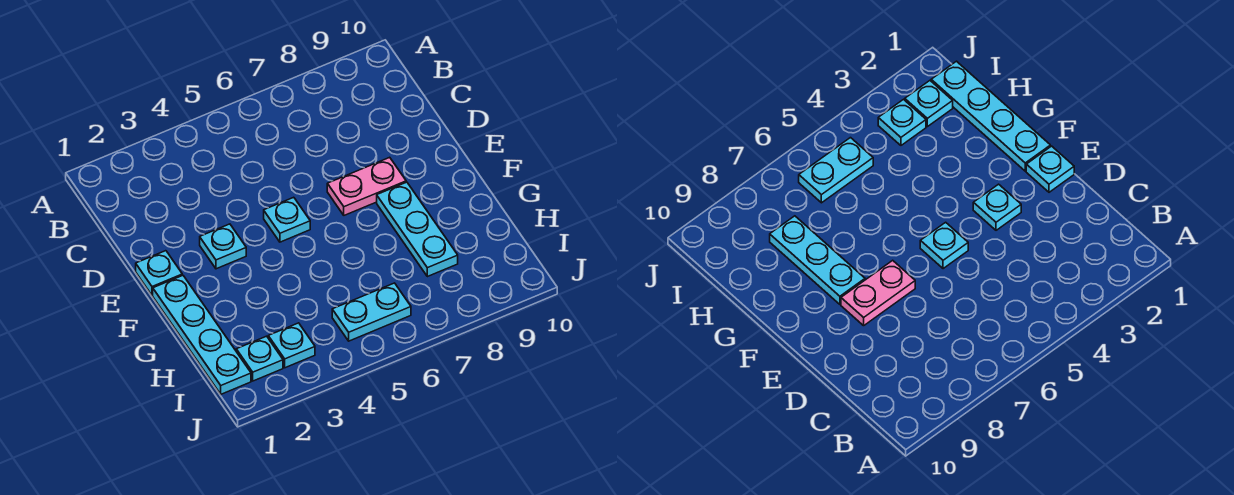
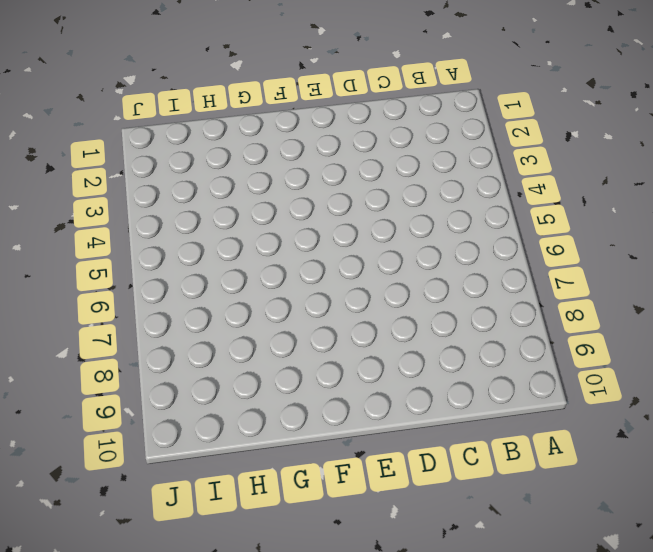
none -> cyan plate E1 level 1
none -> cyan plate E3 level 1

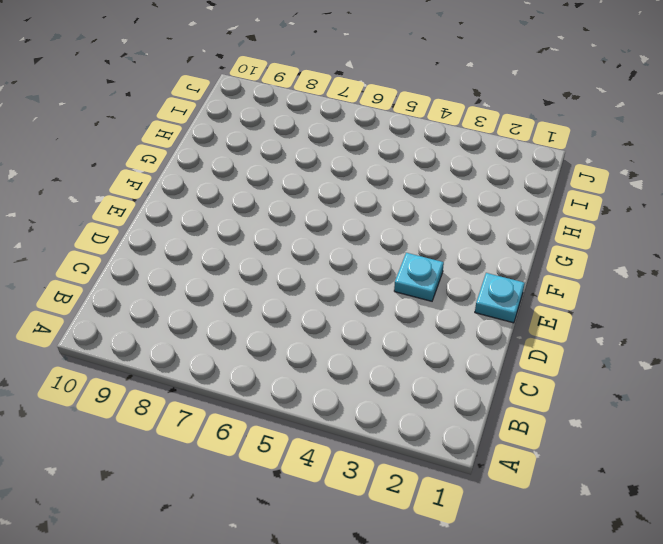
none -> cyan plate E5 level 1
none -> pink plate E7:E8 level 1

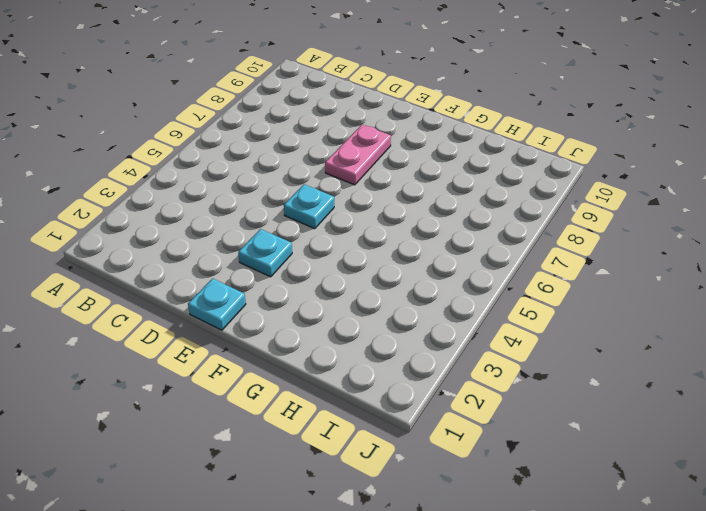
none -> cyan plate F1:I1 level 1
none -> cyan plate F8:H8 level 1

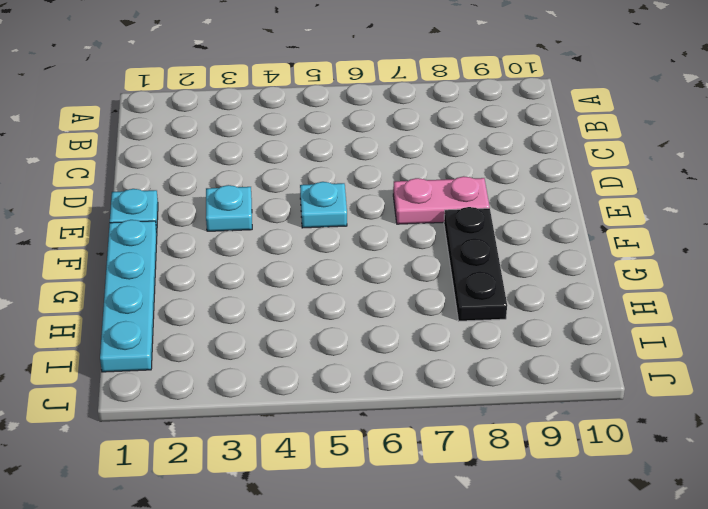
black plate F8:H8 level 1 -> cyan plate F8:H8 level 1
none -> cyan plate I2 level 1
none -> cyan plate I3 level 1

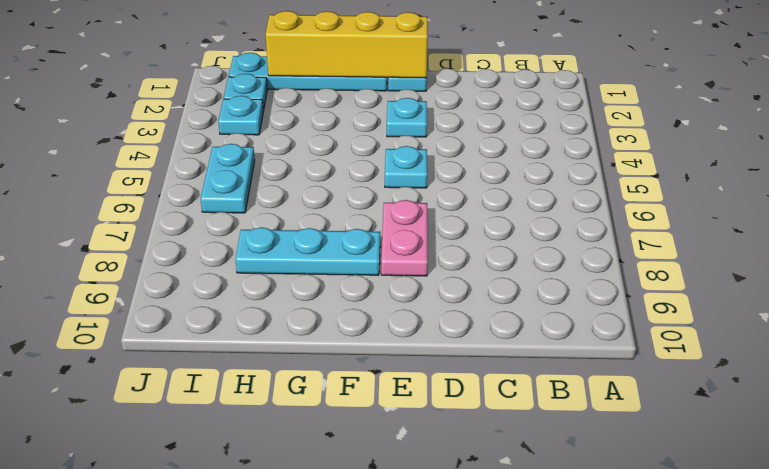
yellow brick E1:H1 level 2 -> none

